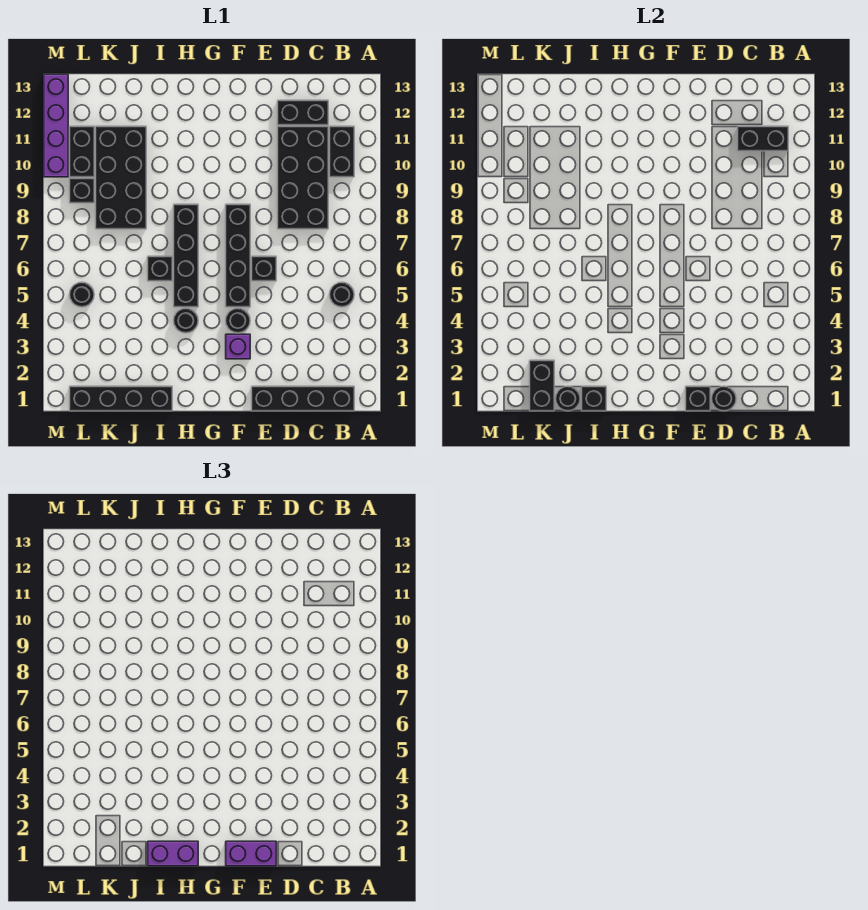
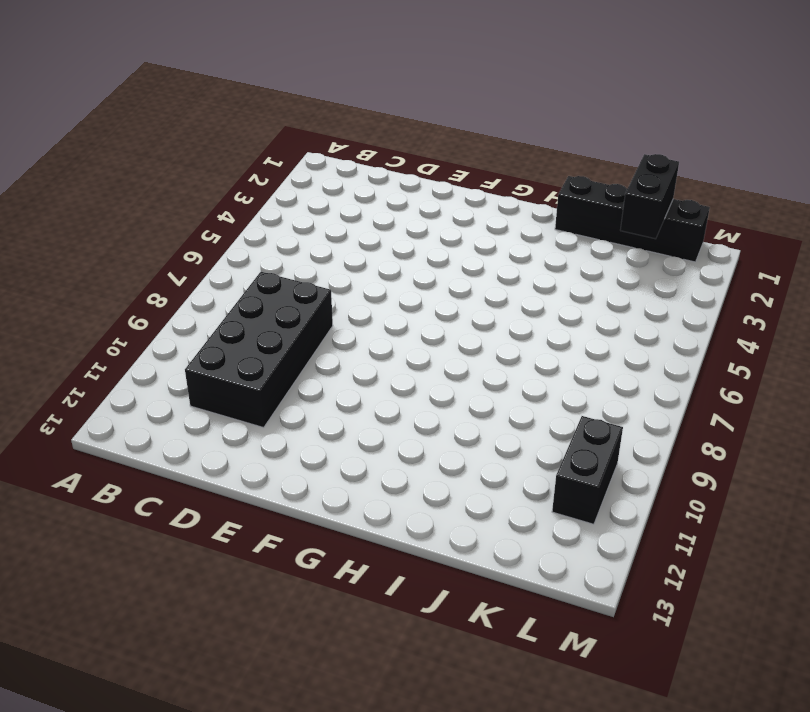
none -> black brick B1:E1 level 1
none -> black round brick B5 level 1
none -> black brick B10:B11 level 1

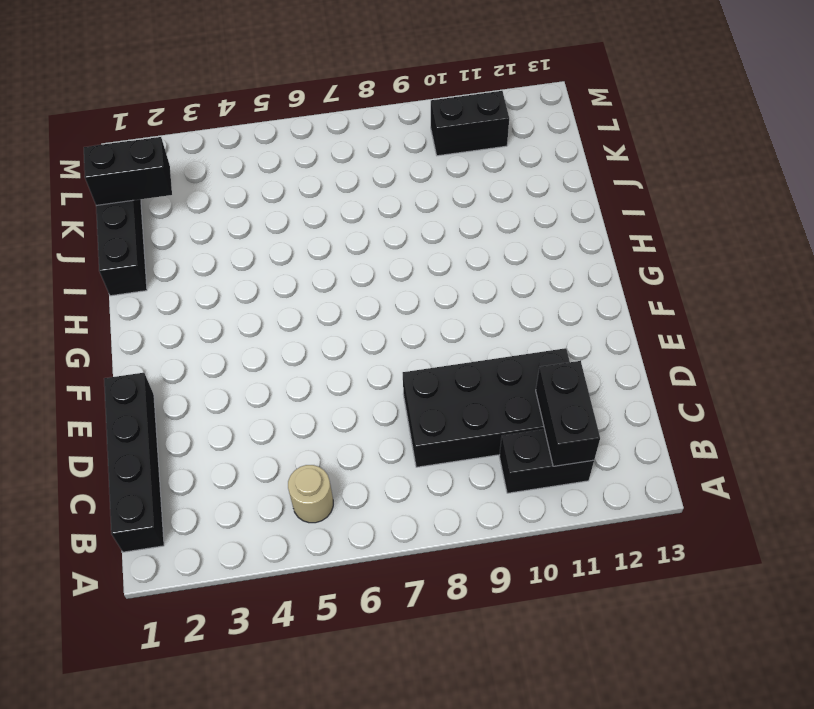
tan round brick B5 level 1 -> black round brick B5 level 1
none -> black brick C12:D12 level 1
none -> black brick E6 level 1
none -> purple brick F3 level 1

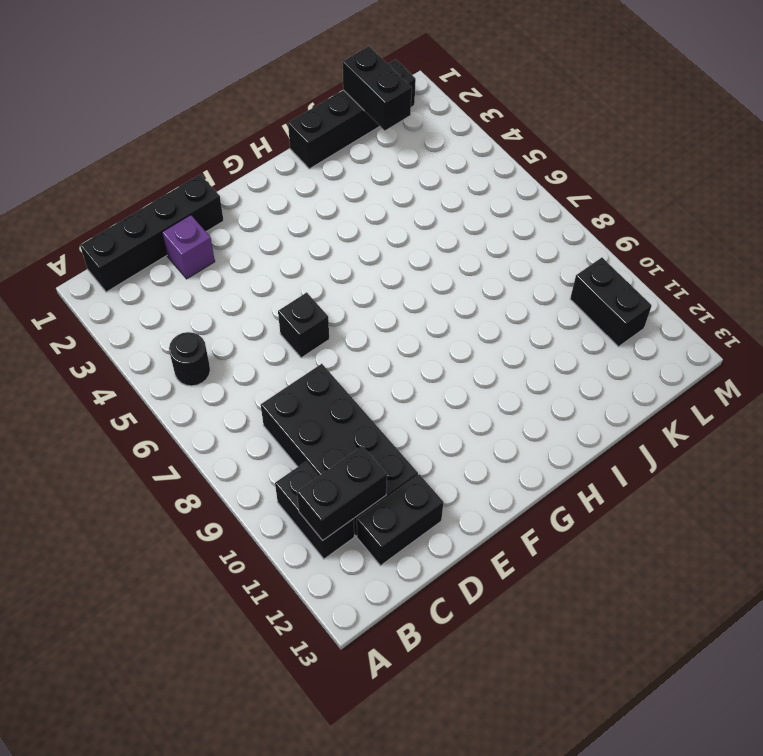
purple brick D2 level 1 -> purple brick F3 level 1
none -> black round brick F4 level 1
none -> black brick F5:F8 level 1
none -> black round brick H4 level 1

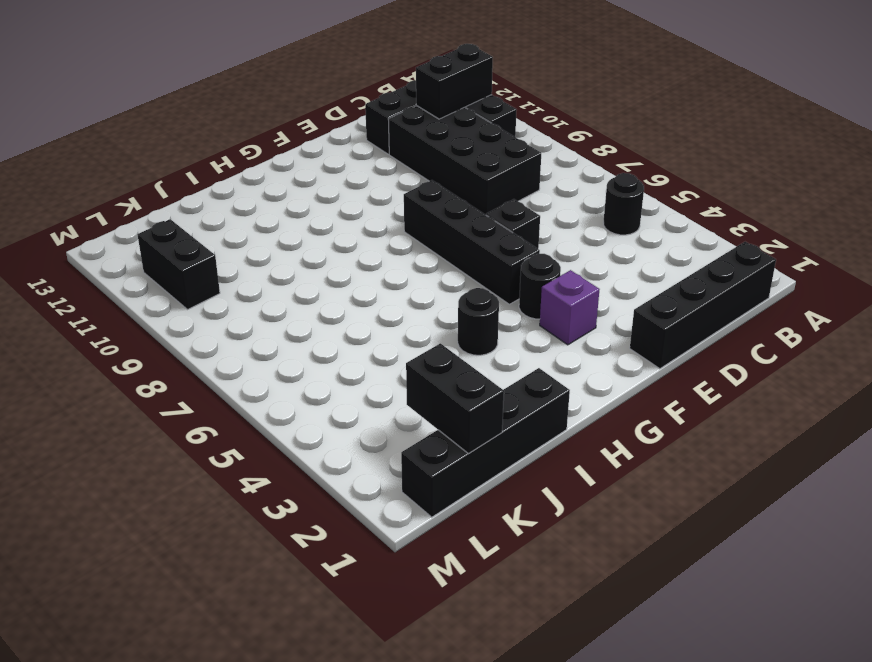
none -> black brick H5:H8 level 1
none -> black brick I6 level 1
none -> black brick J8:K11 level 1

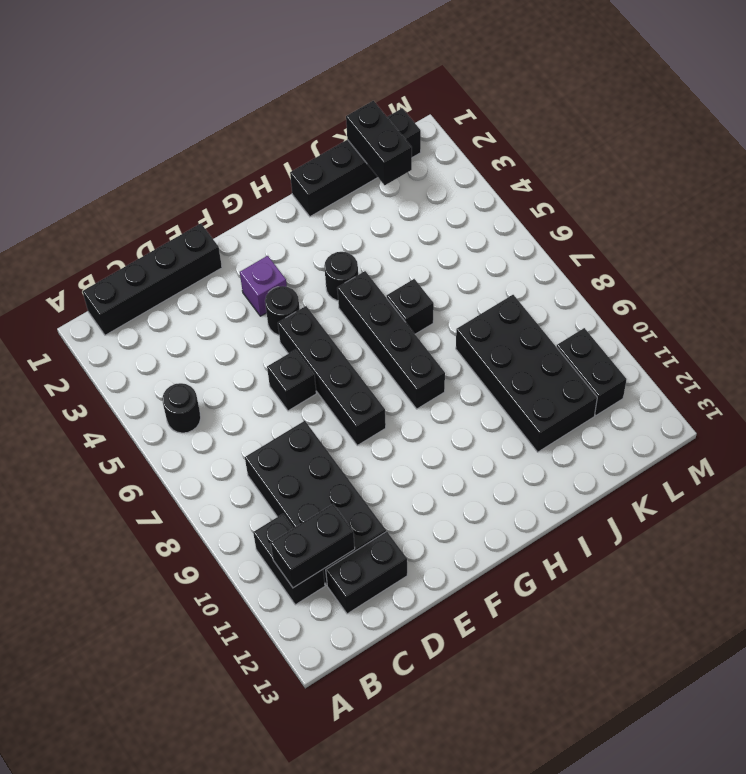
none -> black round brick L5 level 1
none -> black brick L9 level 1
none -> purple brick M10:M13 level 1

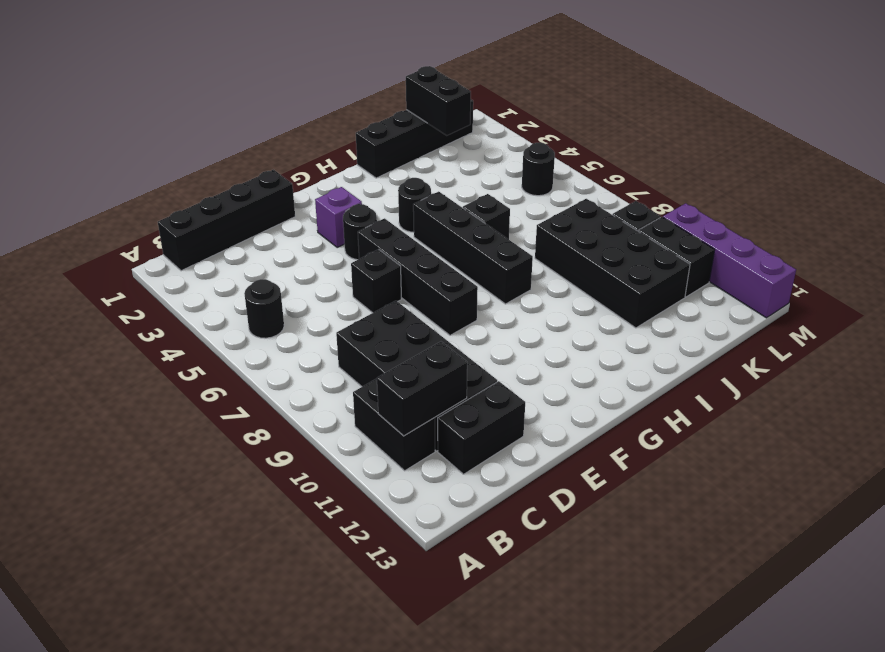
none -> black round brick D1 level 2
none -> black brick E1 level 2
none -> black brick I1 level 2

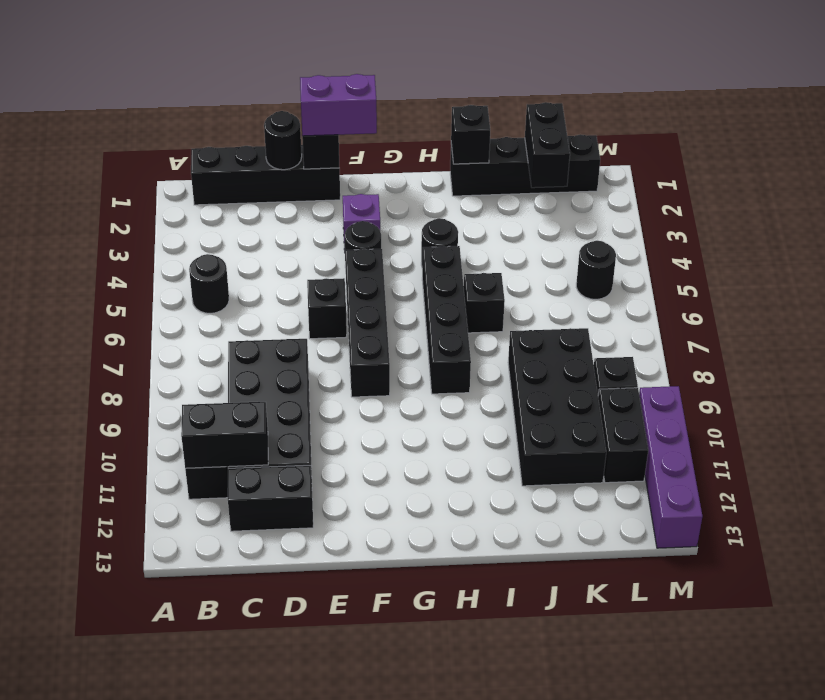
none -> black round brick J1 level 2
none -> purple brick H1:I1 level 3

